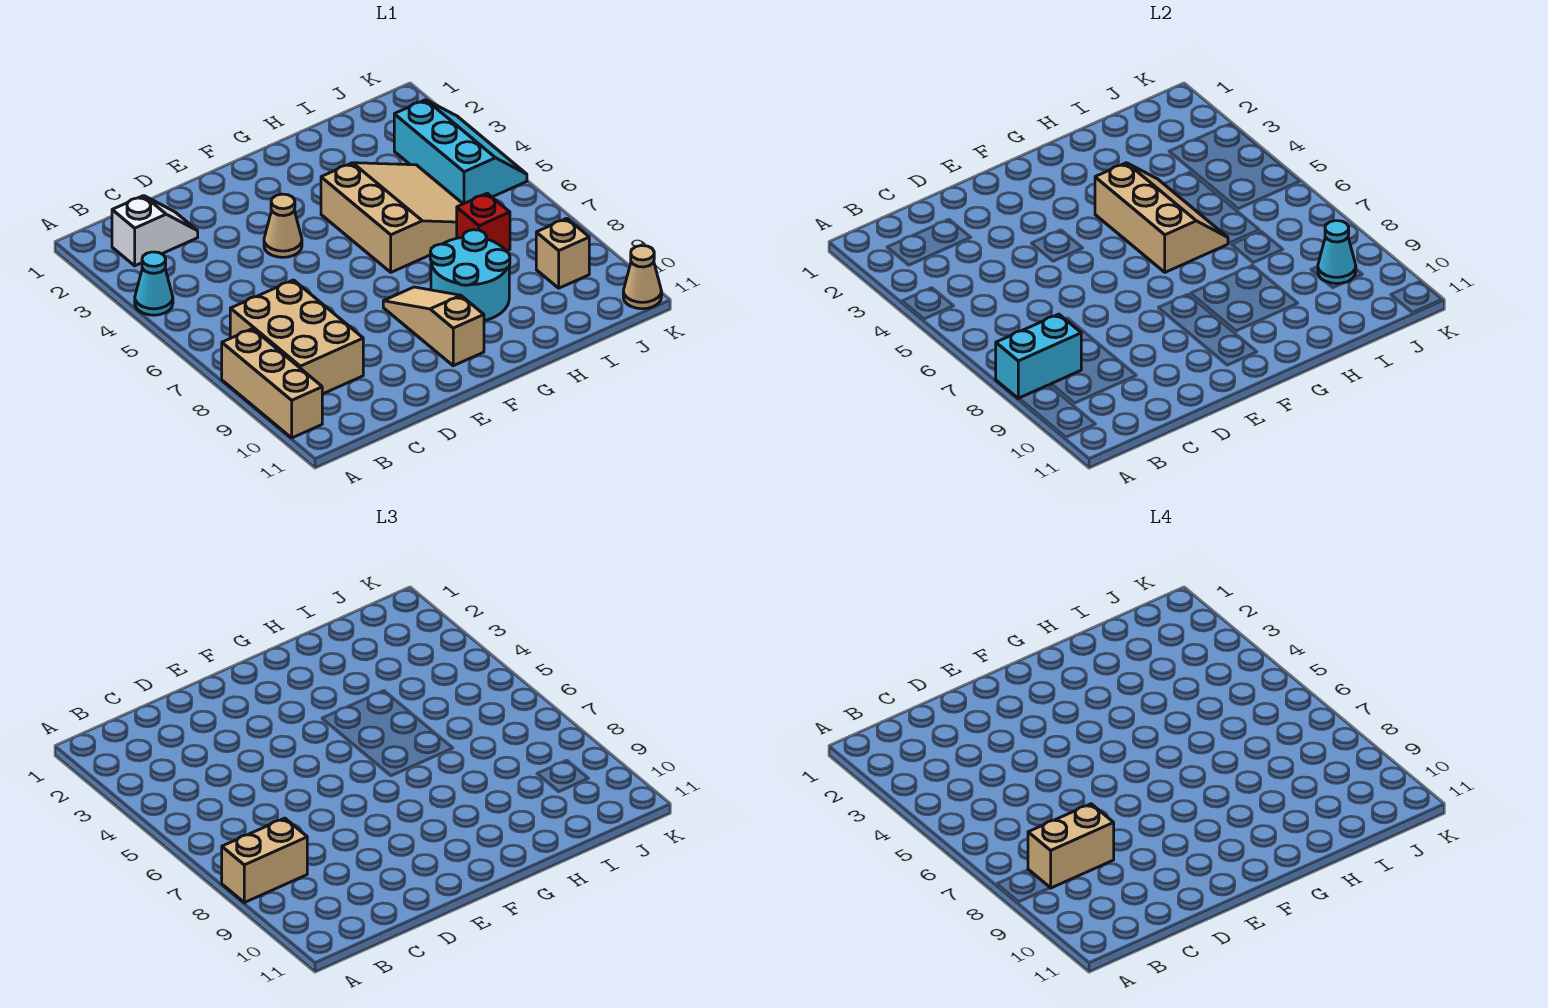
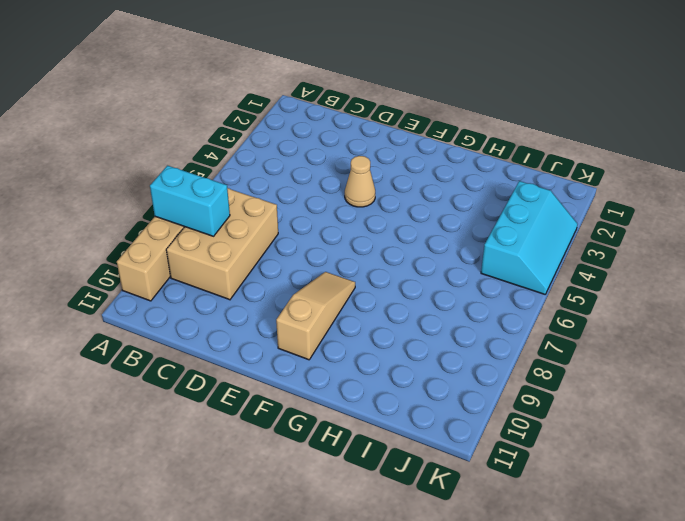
none -> cyan cone A4 level 1
none -> white slope B2:C2 level 1 top B
none -> tan slope G4:I6 level 1 top G

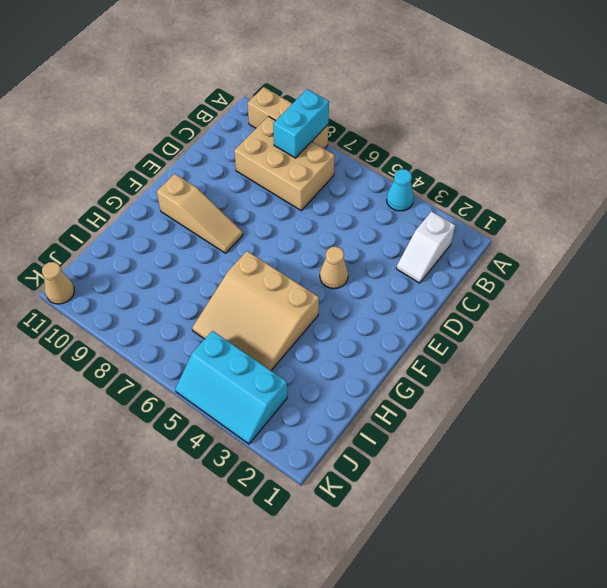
none -> cyan round brick G8:H9 level 1
none -> red brick I7 level 1
none -> tan brick J9 level 1

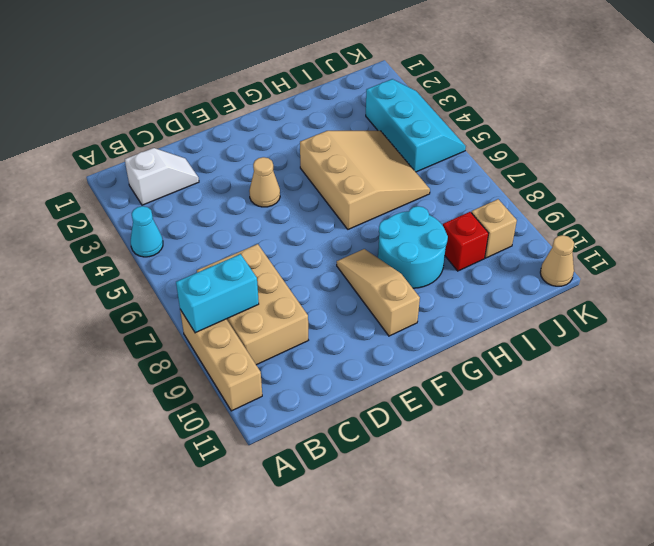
red brick I9 level 1 -> red brick I7 level 1
none -> tan slope G4:H6 level 2 top G
none -> cyan cone J9 level 2
none -> tan brick A8:B8 level 3

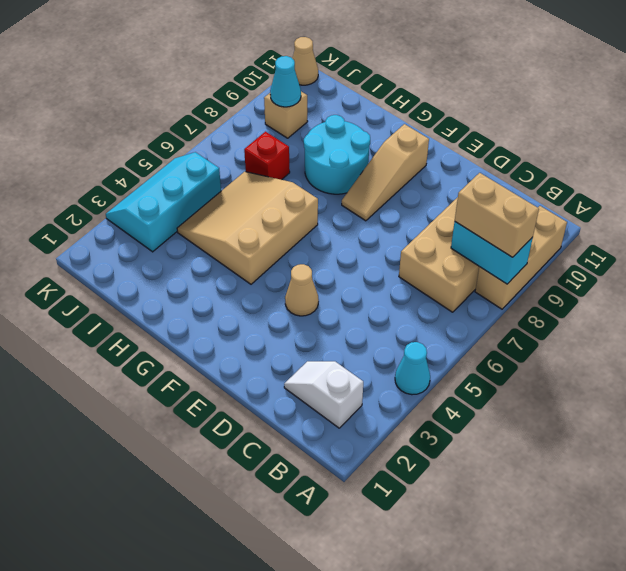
none -> tan slope G4:H6 level 2 top G
none -> tan brick B8:C8 level 4

